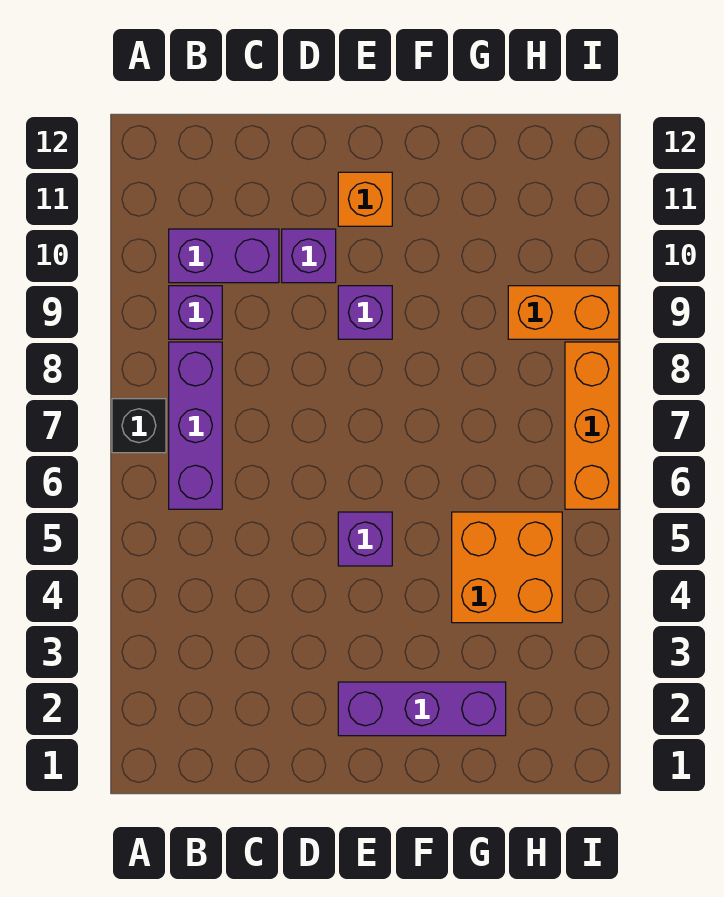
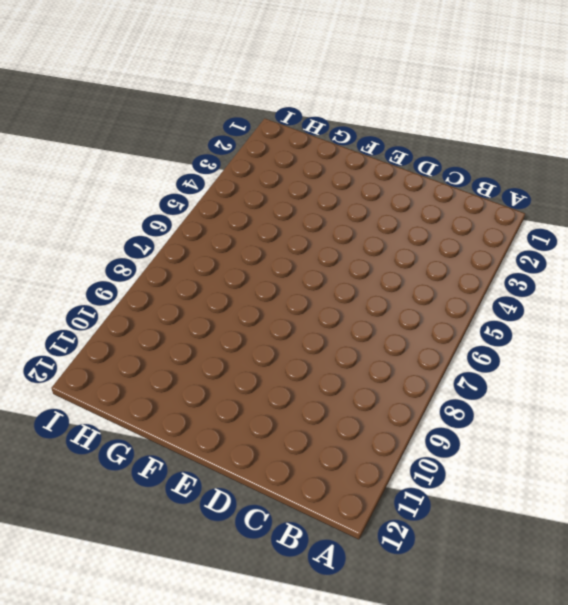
none -> black brick A7 level 1
none -> purple brick B6:B8 level 1
none -> purple brick B9 level 1

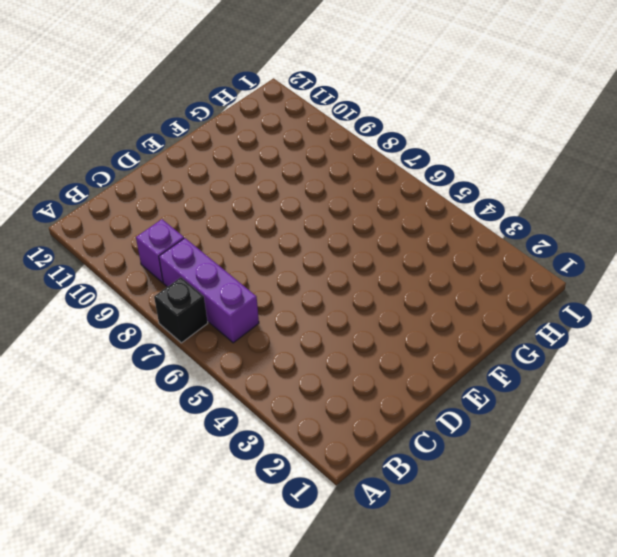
none -> purple brick B10:C10 level 1
none -> purple brick D10 level 1
none -> purple brick E2:G2 level 1

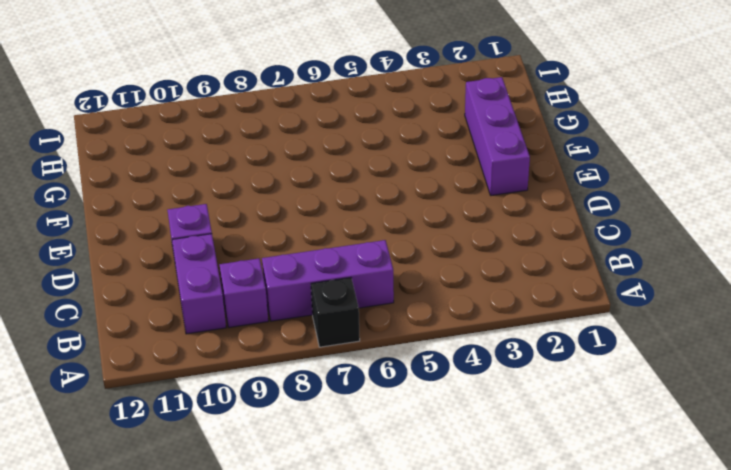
none -> purple brick E5 level 1
none -> purple brick E9 level 1
none -> orange brick E11 level 1

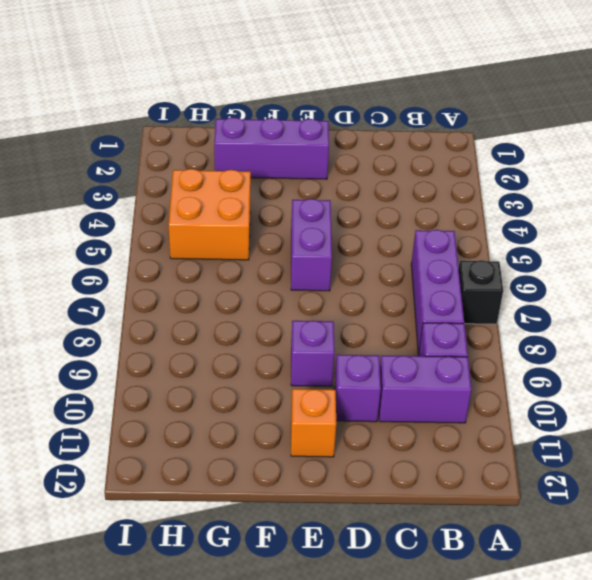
purple brick E5:E6 level 1 -> purple brick E5 level 1
none -> orange brick H9:I9 level 1
none -> orange brick I6:I8 level 1

